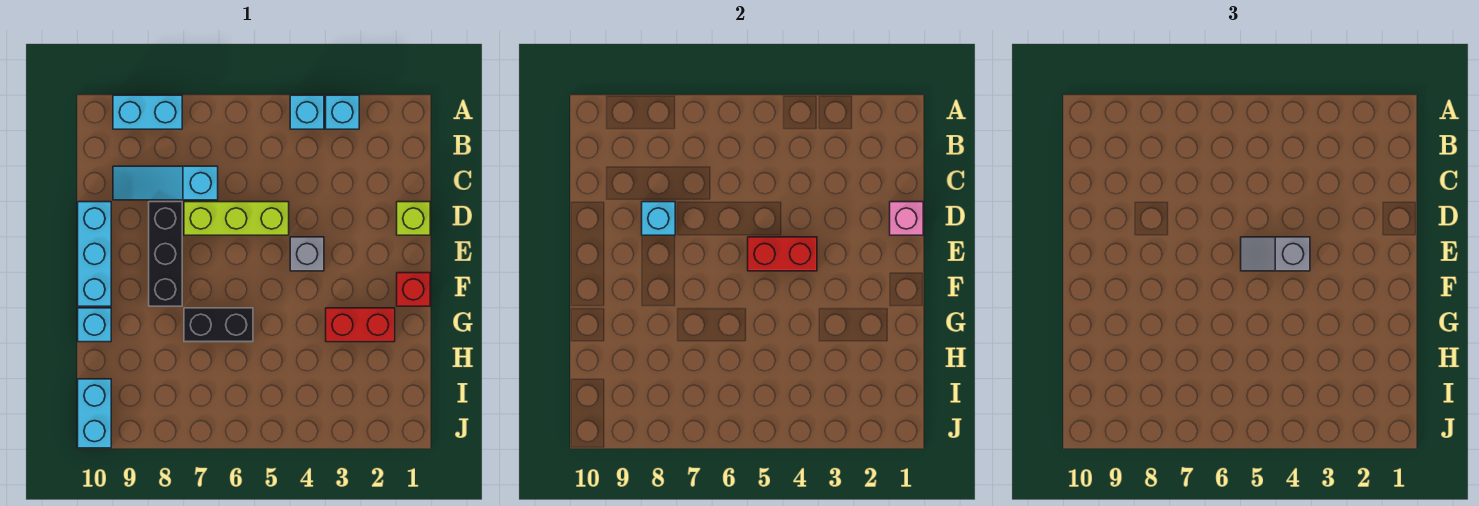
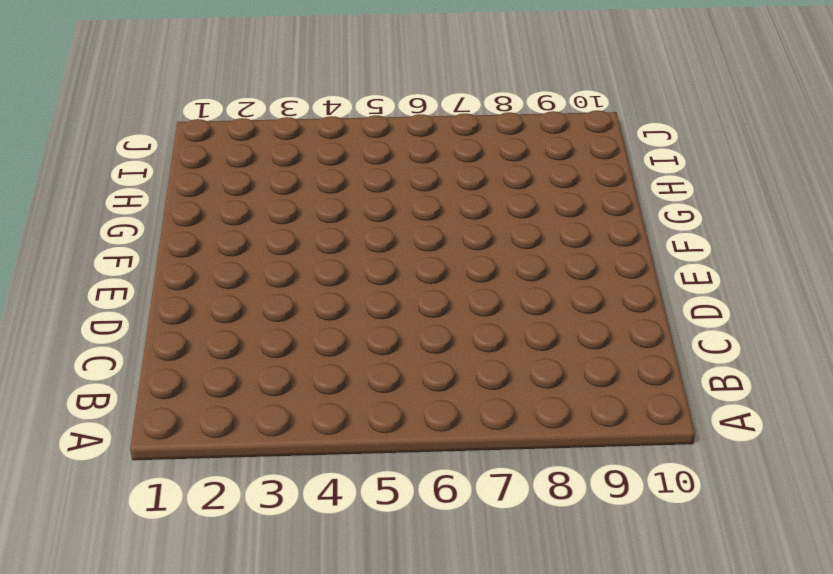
none -> cyan brick A3 level 1
none -> cyan brick A4 level 1
none -> cyan brick A8:A9 level 1

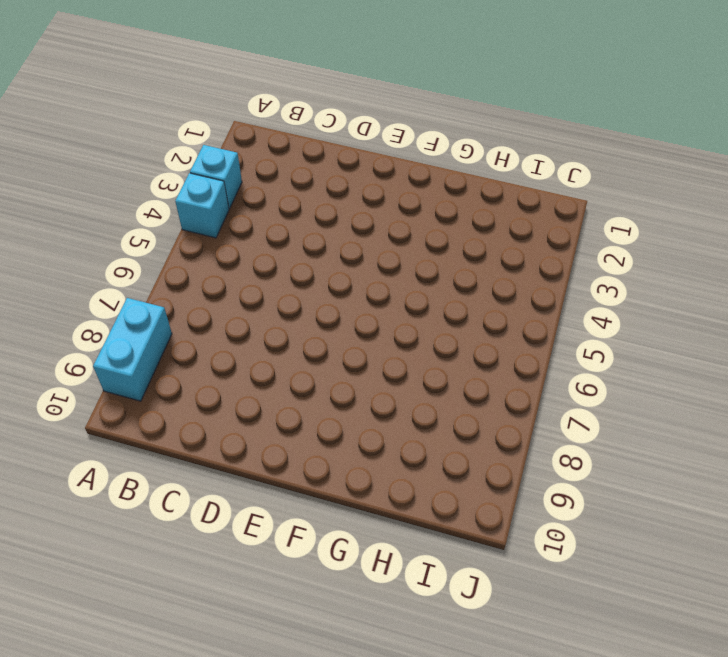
none -> cyan slope C7:C9 level 1 top 7
none -> lime brick D1 level 1
none -> lime brick D5:D7 level 1

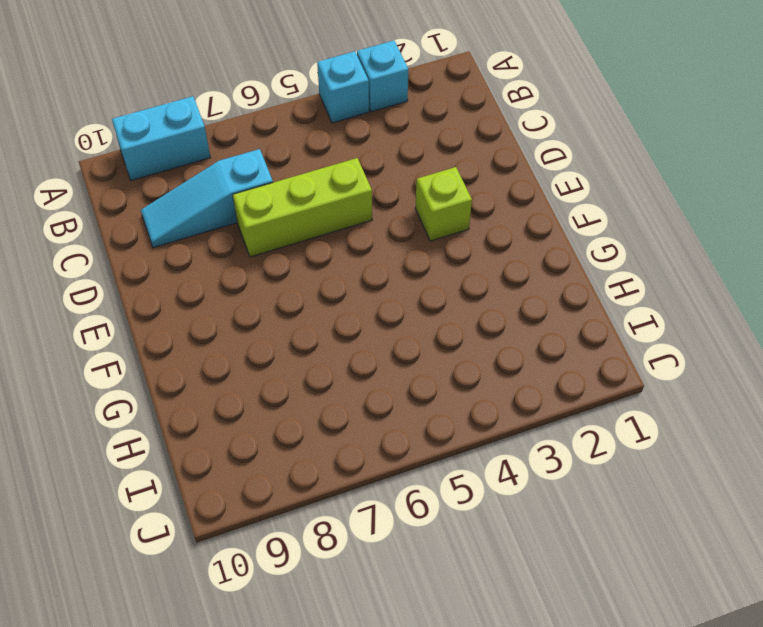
lime brick E3 level 1 -> lime brick D1 level 1
none -> black brick D8:F8 level 1
none -> cyan brick D10:F10 level 1
none -> grey brick E4 level 1

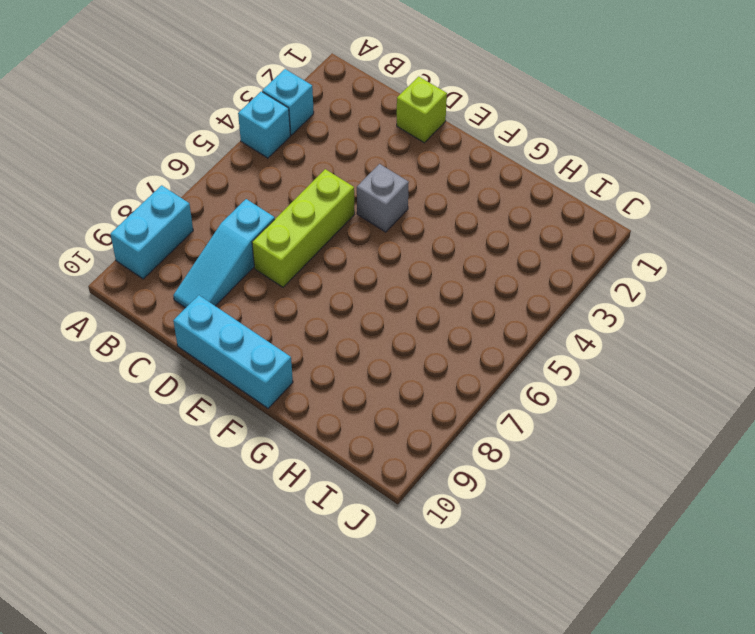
none -> black brick D8:F8 level 1
none -> red brick F1 level 1
none -> red brick G2:G3 level 1

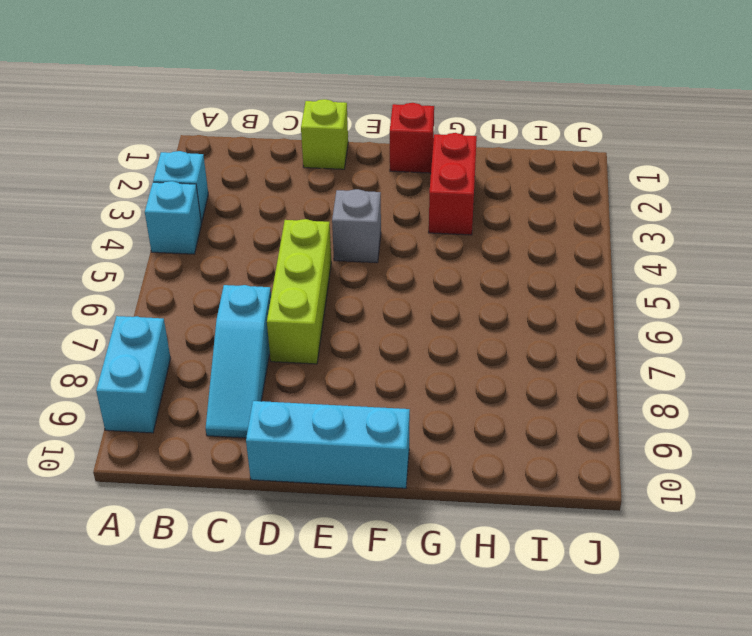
none -> black brick D8:F8 level 1
none -> black brick G6:G7 level 1
none -> cyan brick G10 level 1

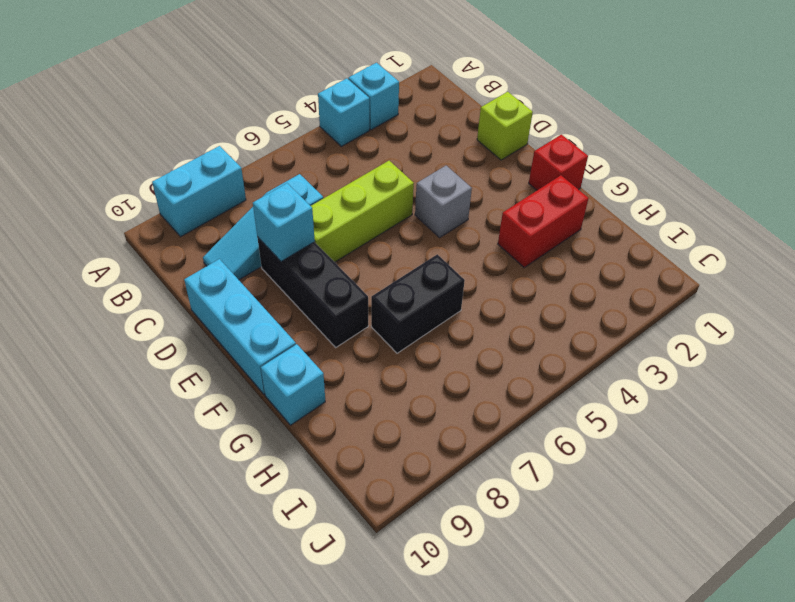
none -> cyan brick I10:J10 level 1
none -> pink brick D1 level 2
none -> red brick E4:E5 level 2

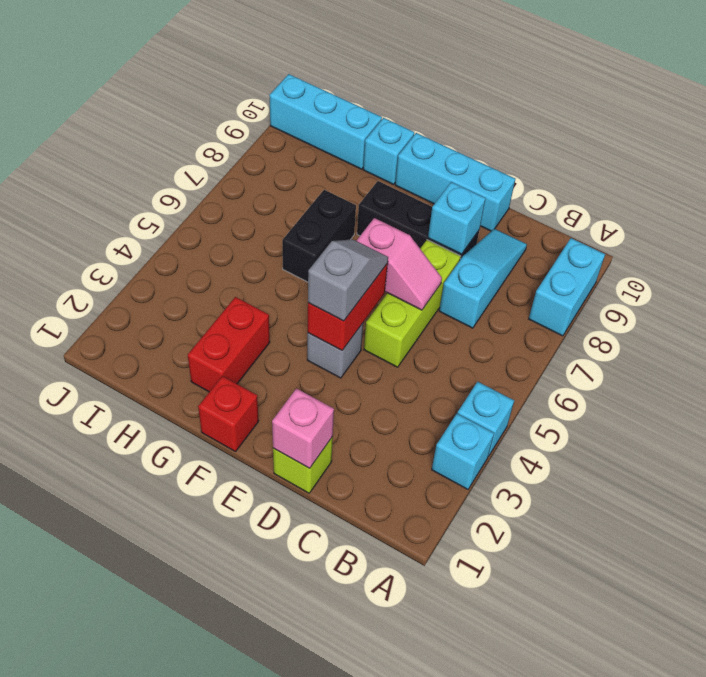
pink slope D6:E6 level 2 top E -> none
cyan brick H10:J10 level 1 -> cyan brick I10:J10 level 1

